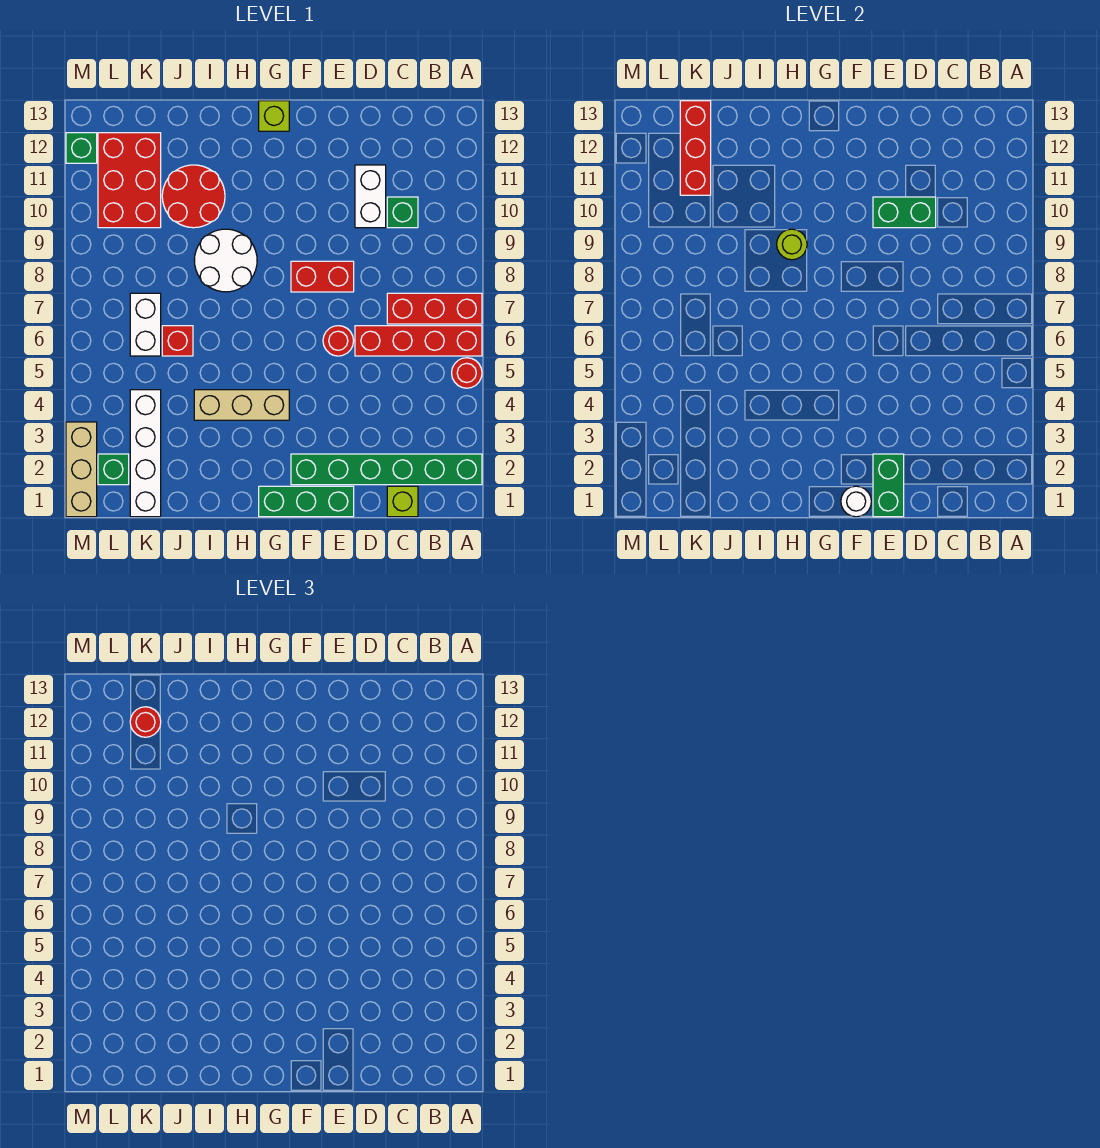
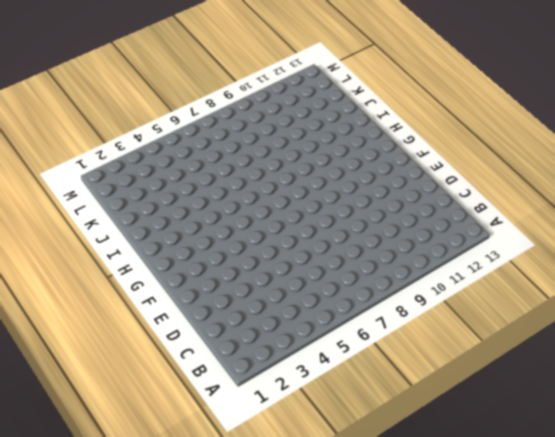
none -> green brick A2:F2 level 1
none -> red round brick A5 level 1
none -> red brick A6:D6 level 1

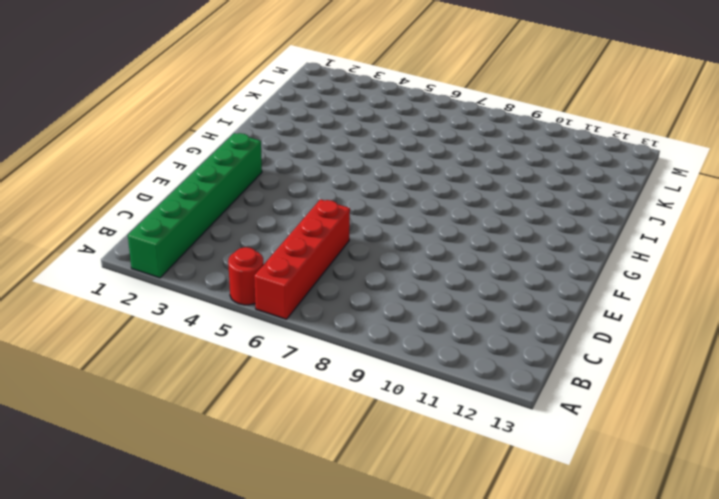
none -> red brick A7:C7 level 1
none -> lime brick C1 level 1
none -> green brick C10 level 1

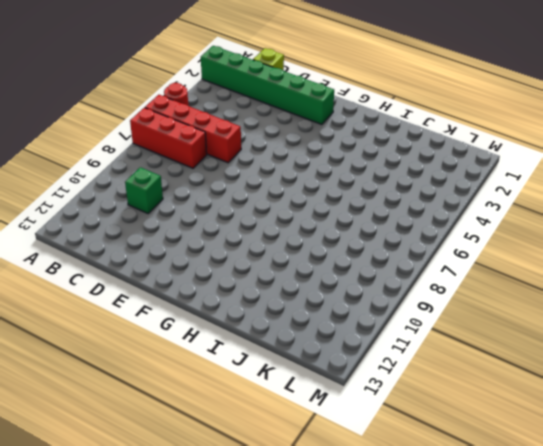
none -> white brick D10:D11 level 1
none -> green brick E1:G1 level 1
none -> red round brick E6 level 1

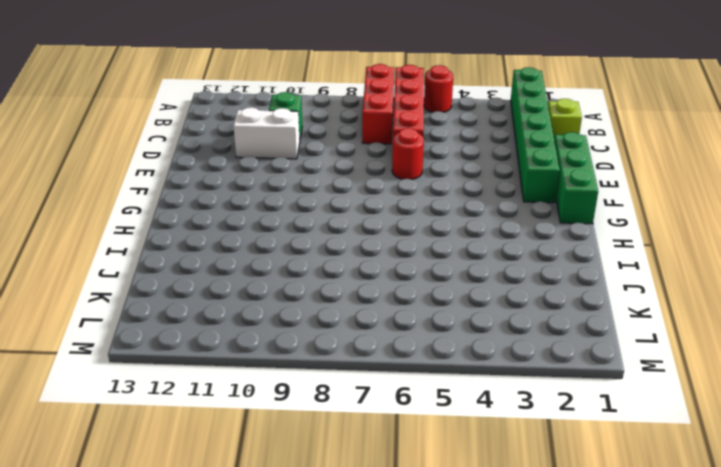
none -> red brick E8:F8 level 1
none -> tan brick G4:I4 level 1
none -> lime brick G13 level 1

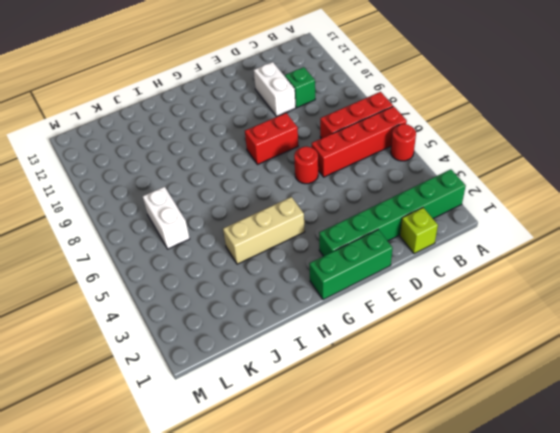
none -> lime brick G13 level 1
none -> white round brick H8:I9 level 1
none -> red round brick I10:J11 level 1

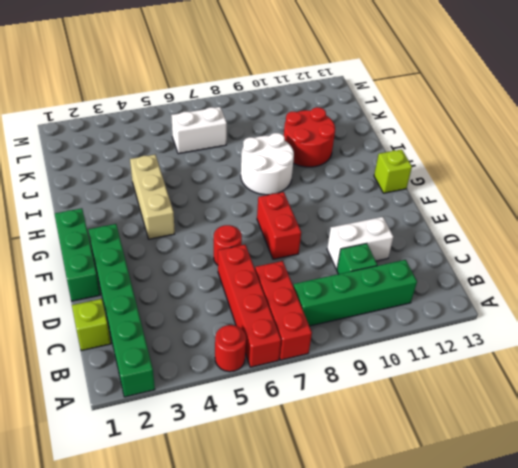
green brick B8:B11 level 1 -> none
none -> red brick J6 level 1
none -> white brick K1:K4 level 1
none -> red brick K10:L12 level 1

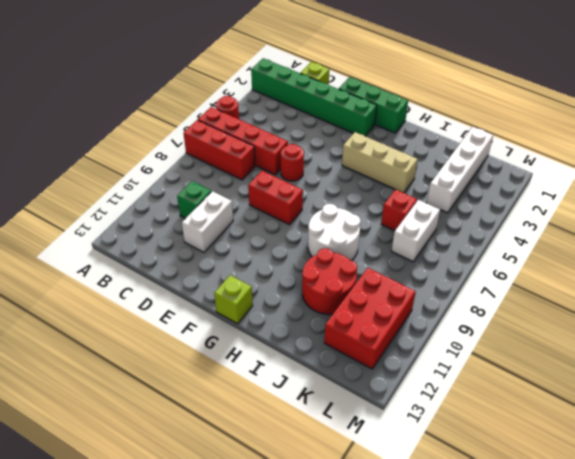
none -> green brick L2 level 1
none -> tan brick M1:M3 level 1
none -> green brick M12 level 1

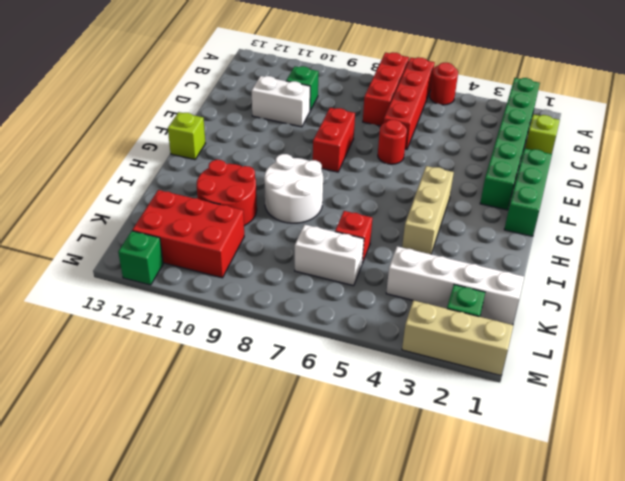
none -> green brick D10:E10 level 2
none -> green brick E1:E2 level 2
none -> white round brick F1 level 2

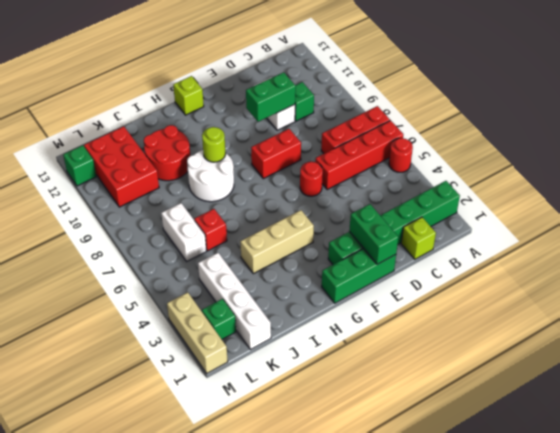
none -> white round brick F1 level 2
none -> red brick K11:K13 level 2
none -> red round brick K12 level 3

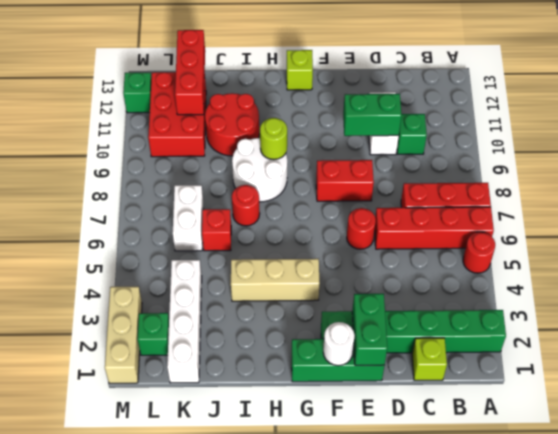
red round brick I7 level 1 -> red round brick K12 level 3

